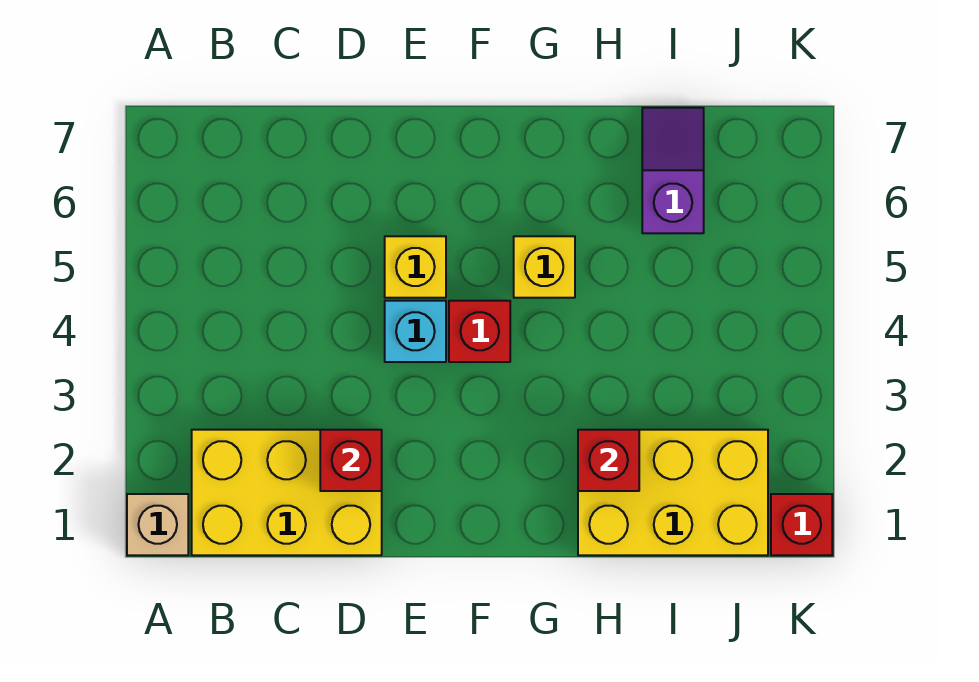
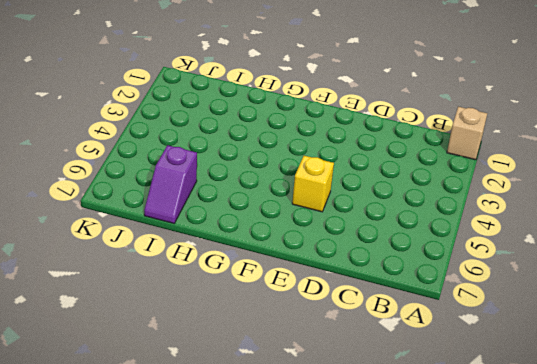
none -> yellow brick B1:D2 level 1
none -> cyan brick E4 level 1

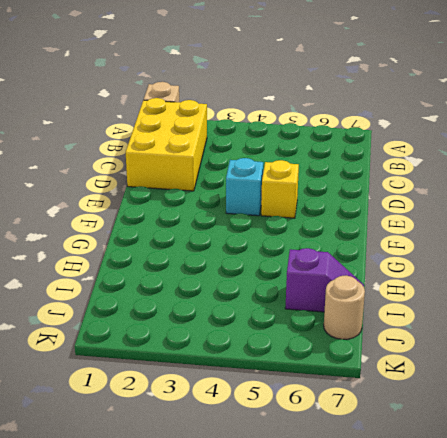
tan round brick J7 level 1 -> none
none -> red brick F4 level 1
none -> yellow brick G5 level 1

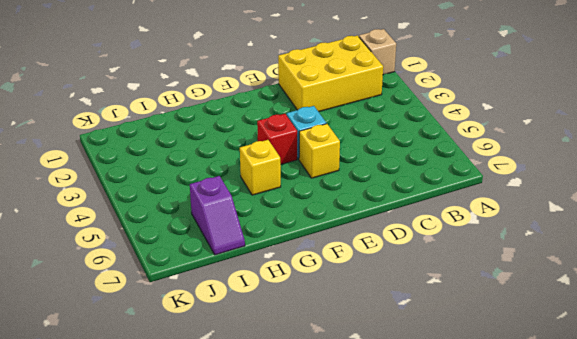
none -> yellow brick H1:J2 level 1
none -> red brick K1 level 1

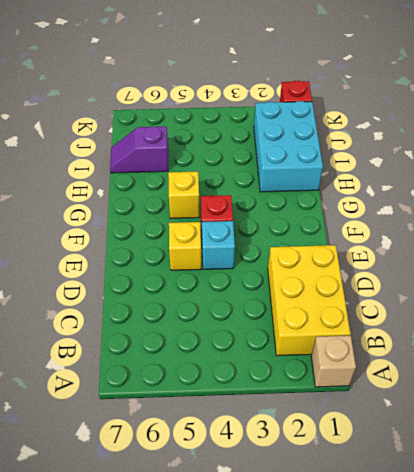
cyan brick H1:J2 level 1 -> yellow brick H1:J2 level 1
none -> red brick D2 level 2
none -> red brick H2 level 2

